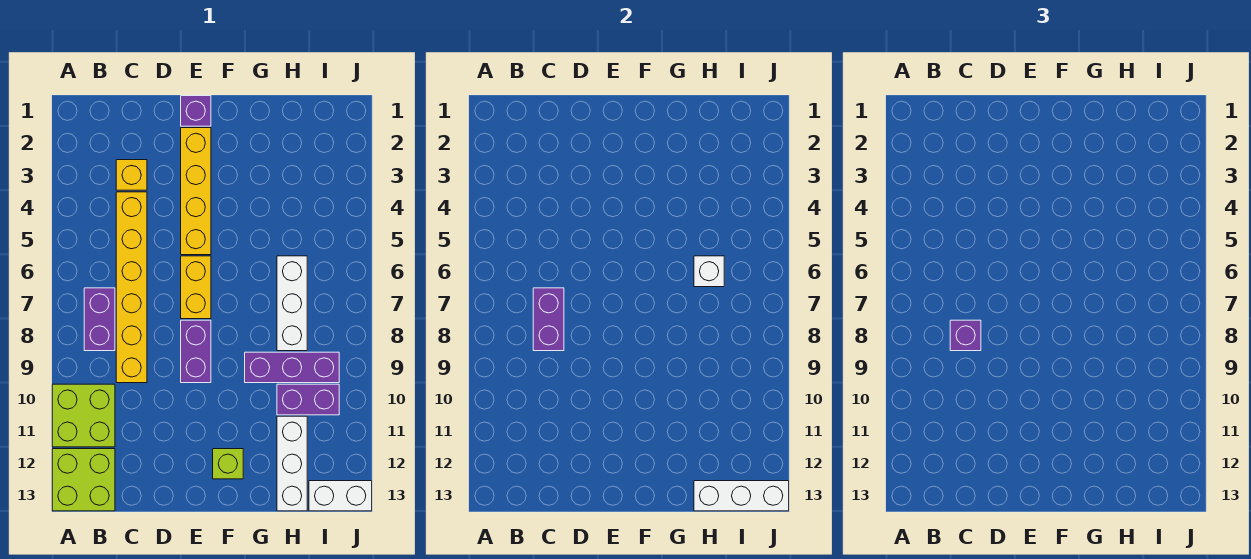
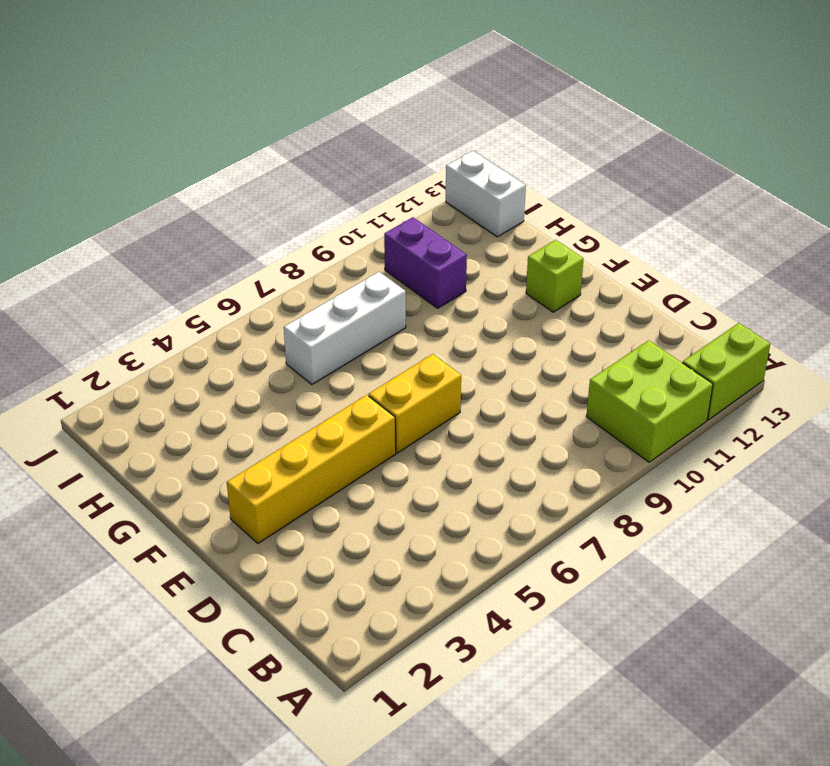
lime brick A12:A13 level 1 -> lime brick A12:B13 level 1
none -> purple brick B7:B8 level 1
none -> yellow brick C3 level 1
none -> yellow brick C4:C9 level 1

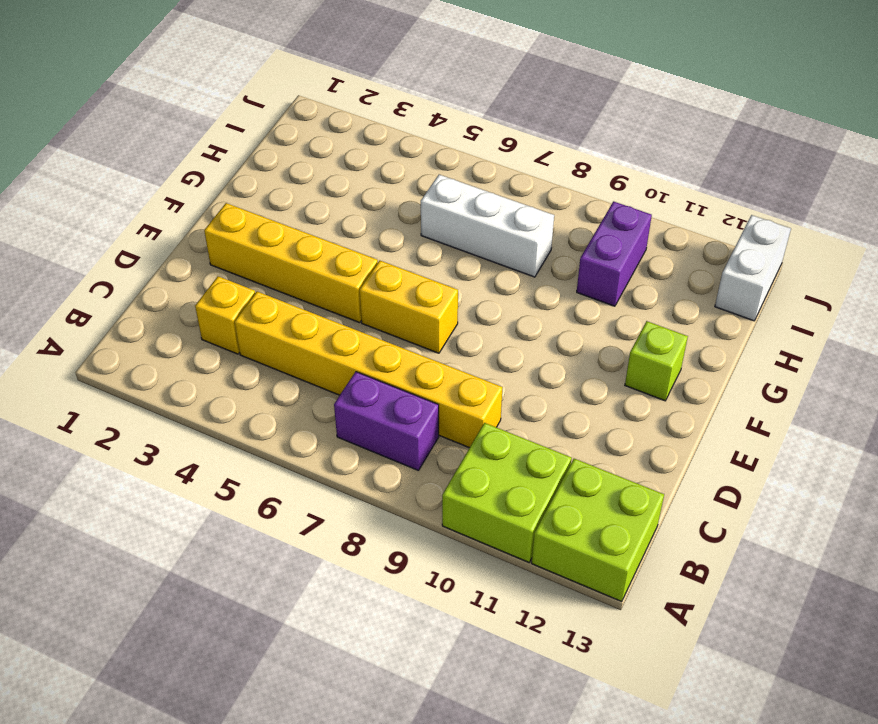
none -> purple brick E1 level 1
none -> purple brick E8:E9 level 1
none -> purple brick G9:I9 level 1

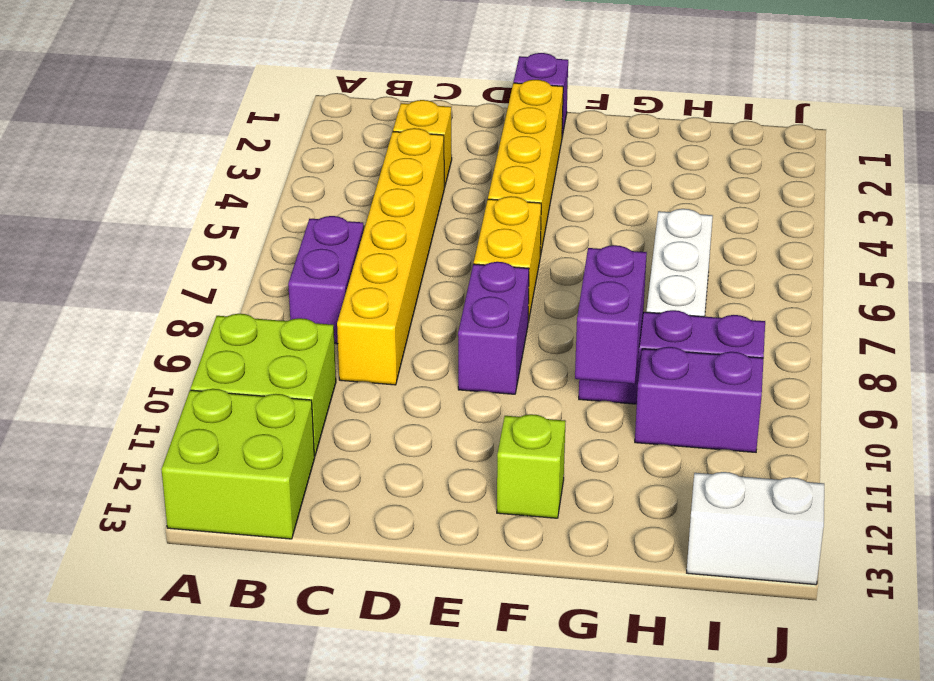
purple brick G9:G10 level 2 -> purple brick C7:C8 level 2
none -> white brick H11:H13 level 1
none -> white brick H6 level 2
none -> white brick H13:J13 level 2

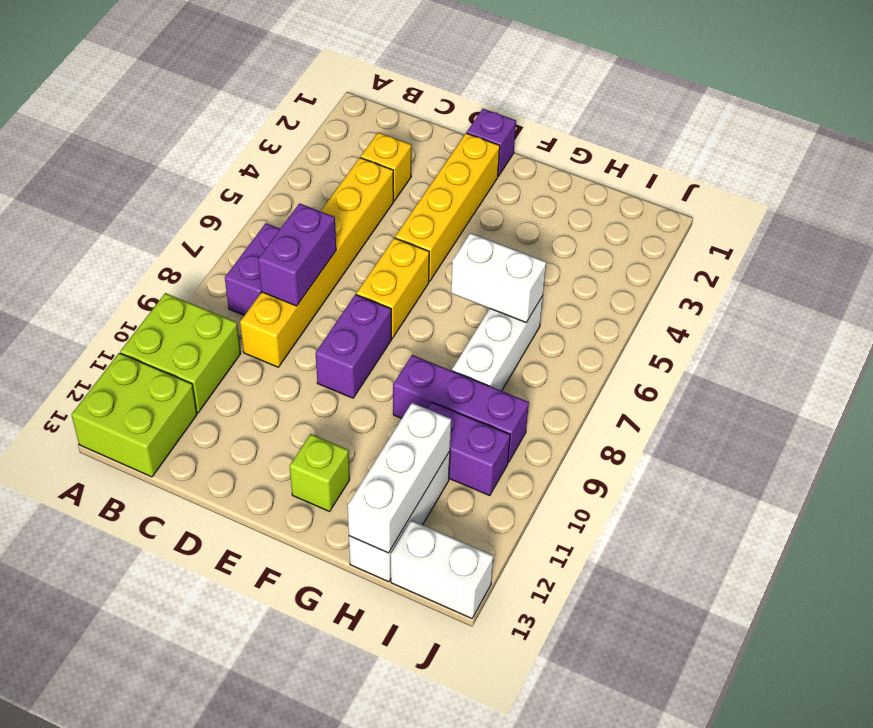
white brick G6:H6 level 2 -> white brick H6 level 2
white brick H11:H13 level 2 -> white brick H13:J13 level 2
none -> purple brick C8 level 3

